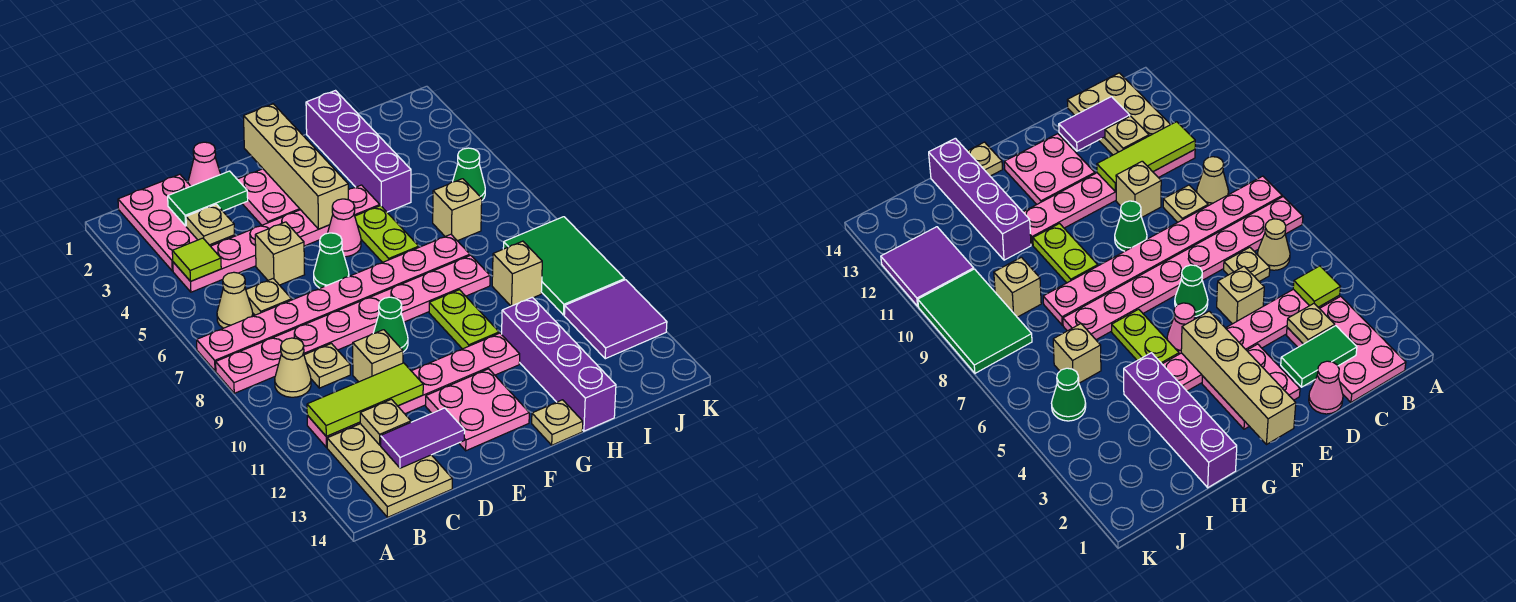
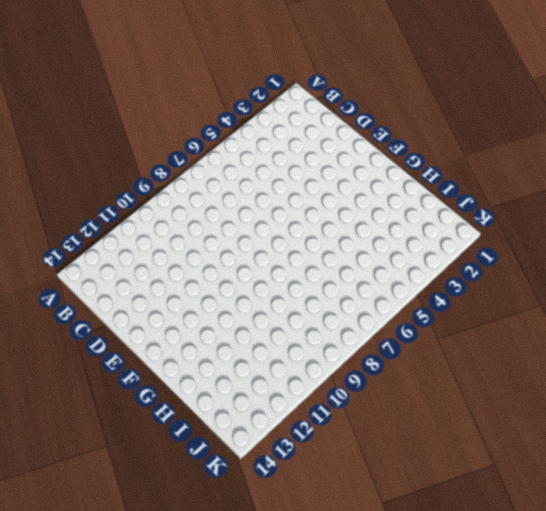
none -> pink plate A7:H7 level 1
none -> pink plate A8:H8 level 1
none -> pink plate B1:C3 level 1
none -> pink plate B4:G4 level 1

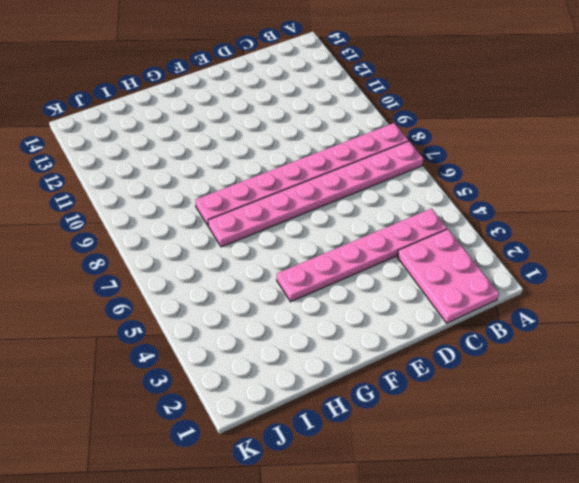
none -> tan cone B6 level 1
none -> tan cone B9 level 1
none -> pink plate B11:G11 level 1
none -> tan plate B12:C14 level 1

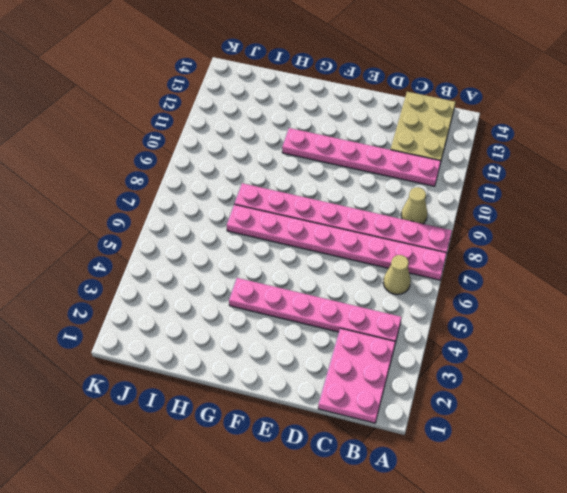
none -> tan plate C6 level 1
none -> tan plate C9 level 1
none -> pink cone D1 level 1
none -> tan brick D5 level 1

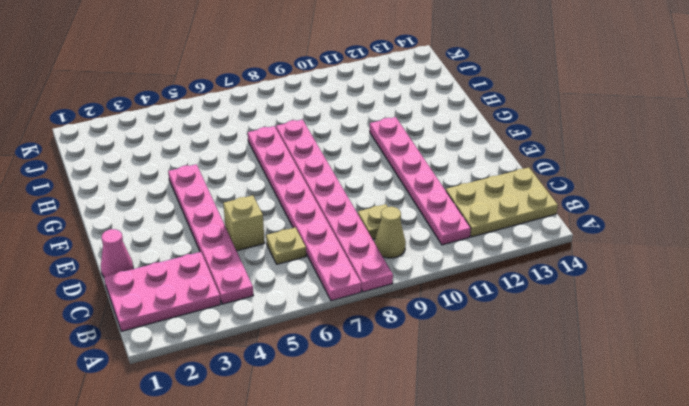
none -> tan cone B6 level 1
none -> tan brick D10 level 1
none -> pink plate E2:F3 level 1
none -> green cone E6 level 1

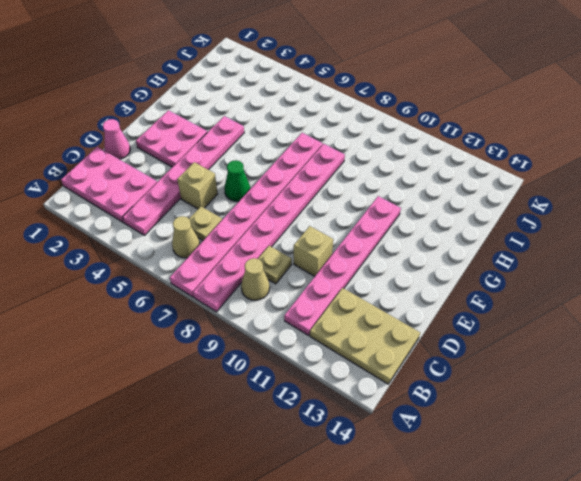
none -> green cone E9 level 1
none -> pink plate E12:F13 level 1
none -> pink cone F5 level 1
none -> lime plate G5:G6 level 1

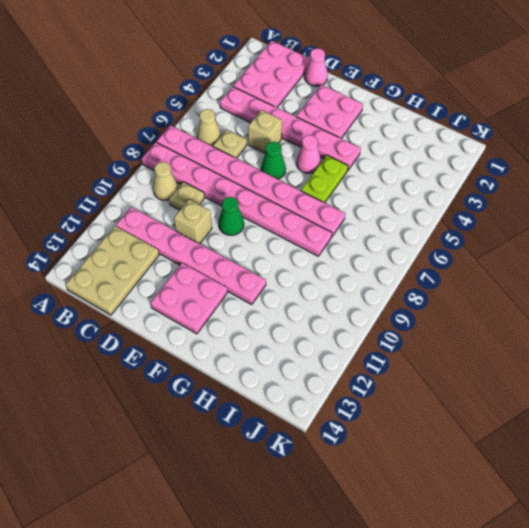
none -> lime plate G9:G10 level 1
none -> tan plate G14 level 1
none -> purple brick H1:H4 level 1
none -> purple brick H11:H14 level 1

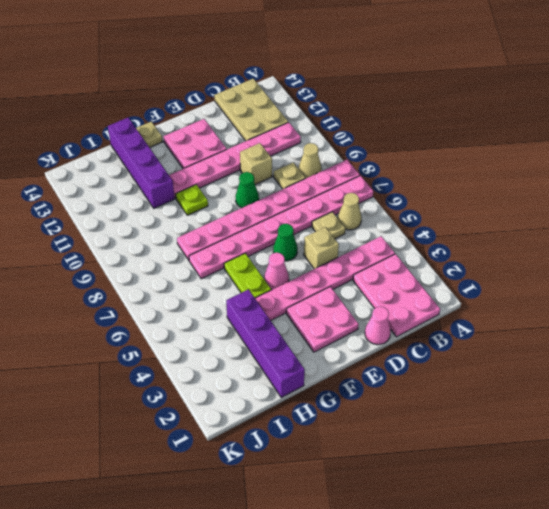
lime plate G10 level 1 -> lime plate G9:G10 level 1
none -> tan brick I6 level 1
none -> tan brick I9 level 1
none -> green cone J5 level 1
none -> green tile J8:K10 level 1

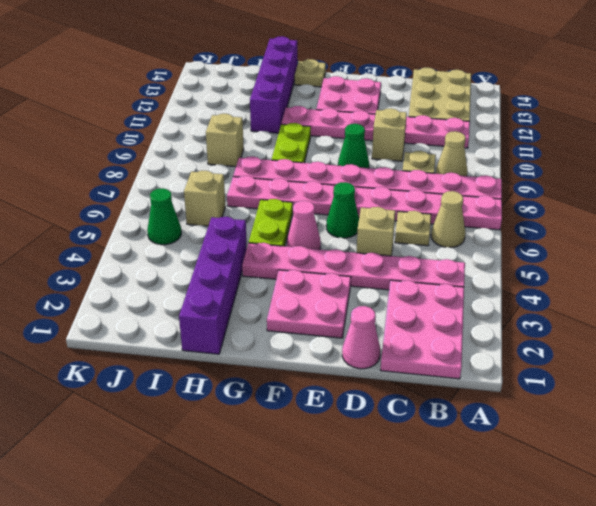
none -> green tile J8:K10 level 1
none -> purple tile J11:K12 level 1
none -> lime tile B4 level 2
none -> lime tile B11:D11 level 2

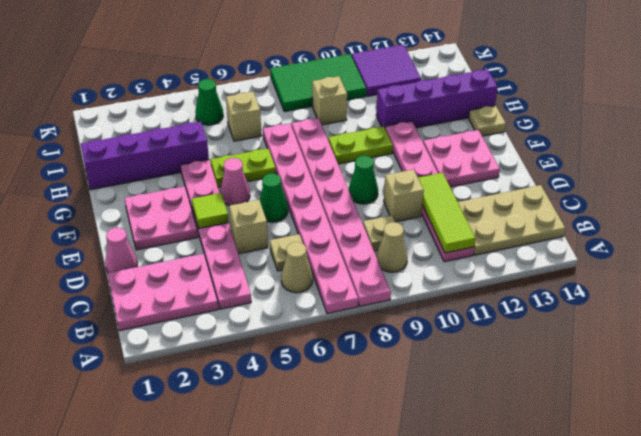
lime tile E4 level 2 -> lime tile B4 level 2
none -> green tile C2:D2 level 2
none -> tan plate C3 level 2
none -> tan plate C12 level 2
none -> purple tile C13:D13 level 2

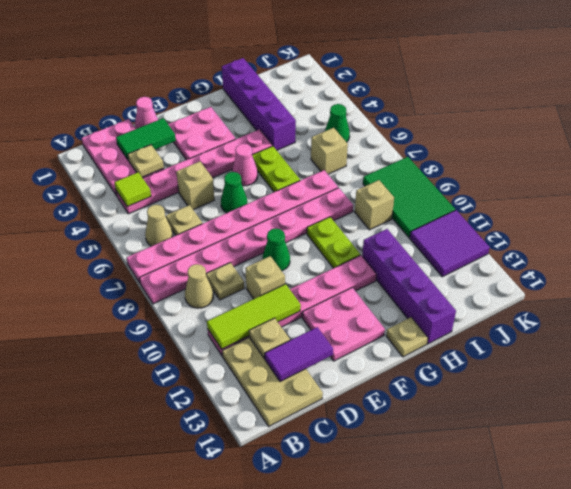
none -> tan brick F1:F4 level 2

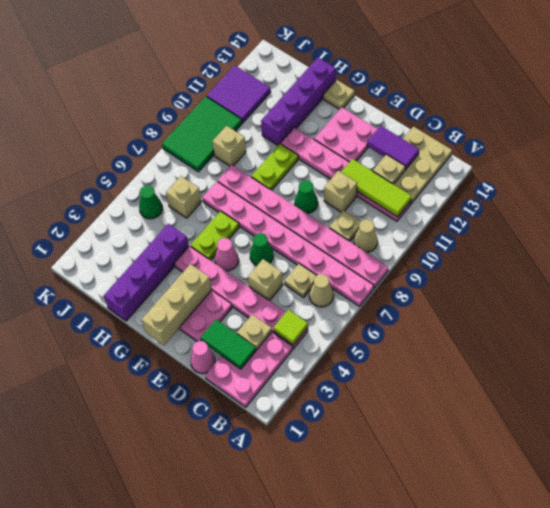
tan brick F1:F3 level 2 -> tan brick F1:F4 level 2

